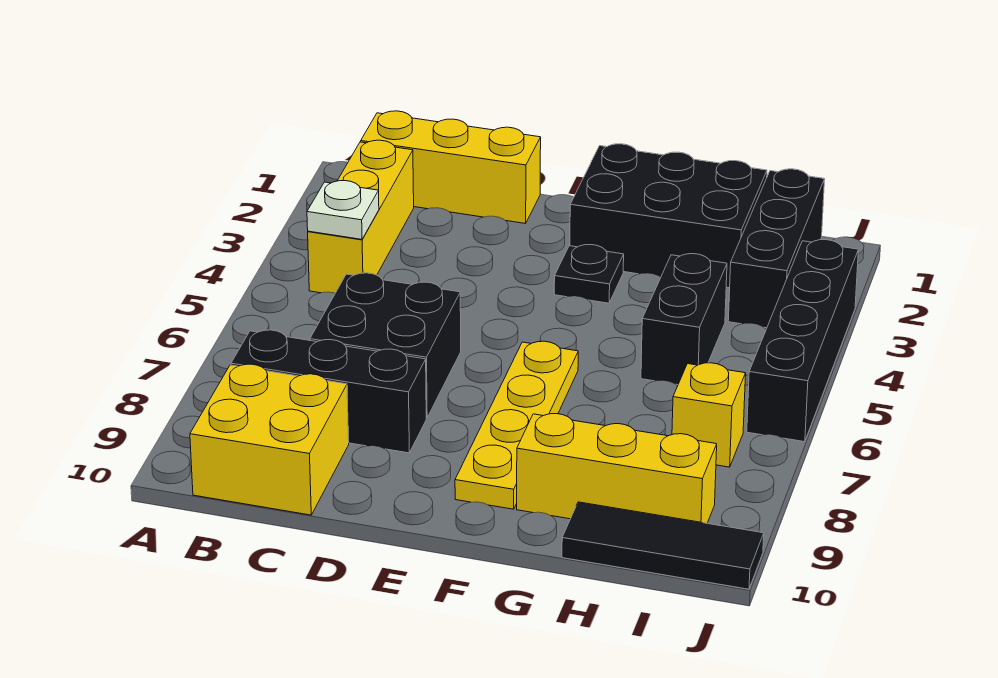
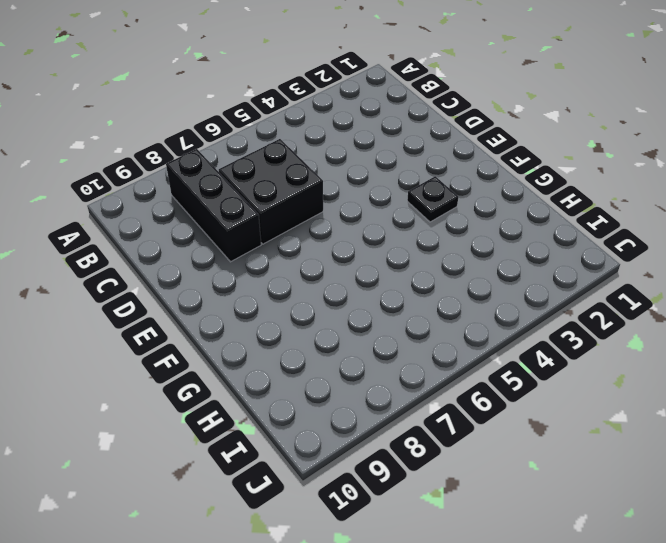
none -> yellow brick B1:D1 level 1
none -> yellow brick B2:B4 level 1
none -> yellow brick B9:C10 level 1

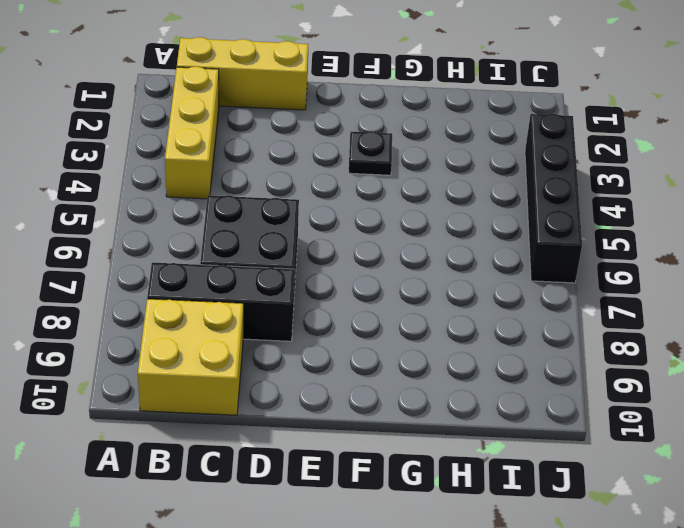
none -> black brick F1:H2 level 1
none -> yellow plate F6:F9 level 1
none -> yellow brick G9:I9 level 1

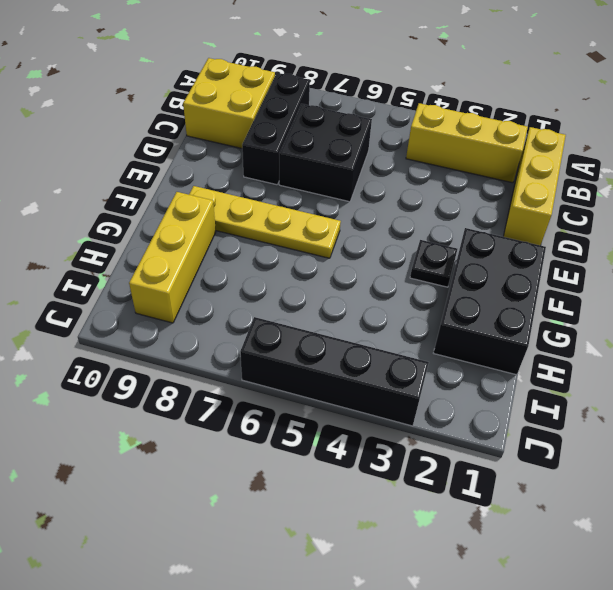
none -> black brick H4:H5 level 1
none -> black tile H10:J10 level 1
none -> black brick I1:I3 level 1

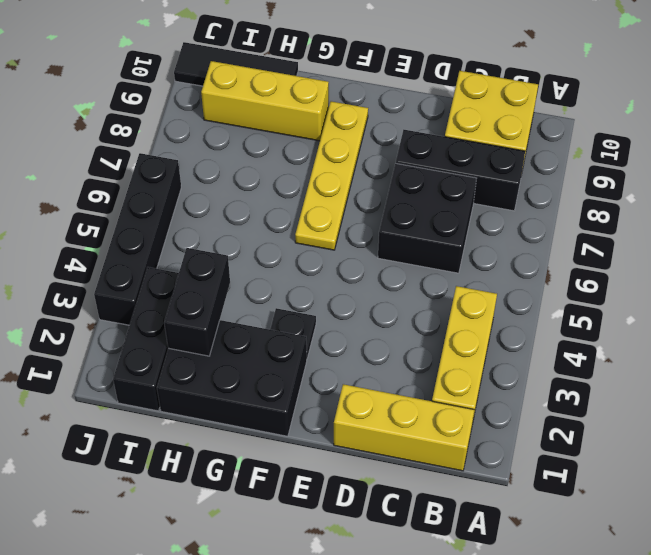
black brick H2:H3 level 2 -> black brick H4:H5 level 1
none -> yellow brick I7 level 1
none -> white plate B4 level 2

